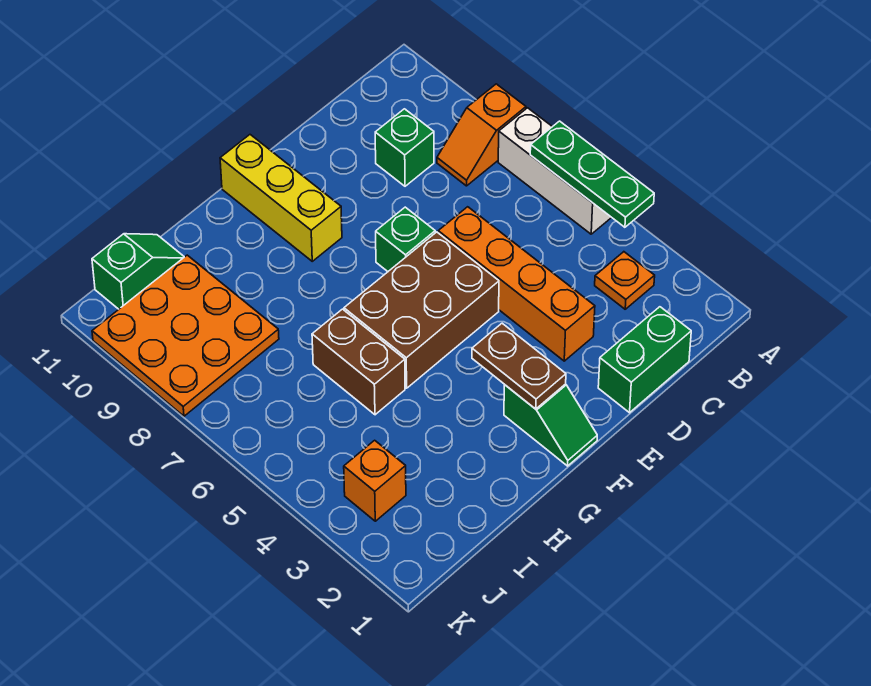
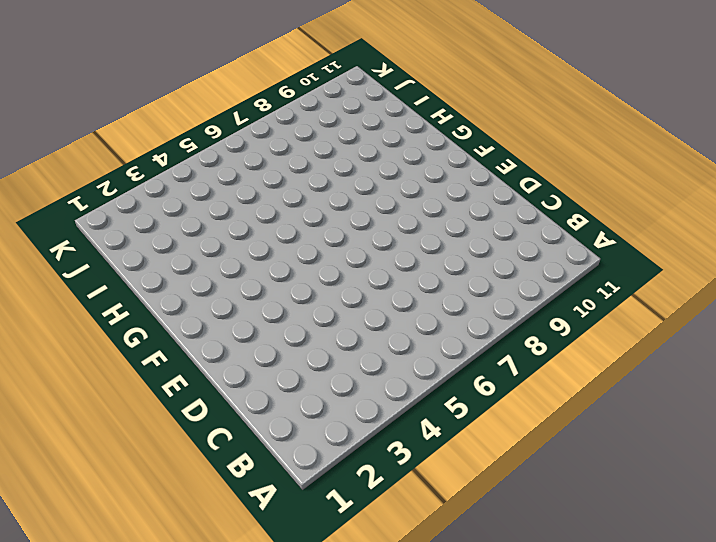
none -> white brick A5:A7 level 1
none -> orange slope A8:B8 level 1 top A
none -> orange plate B3 level 1

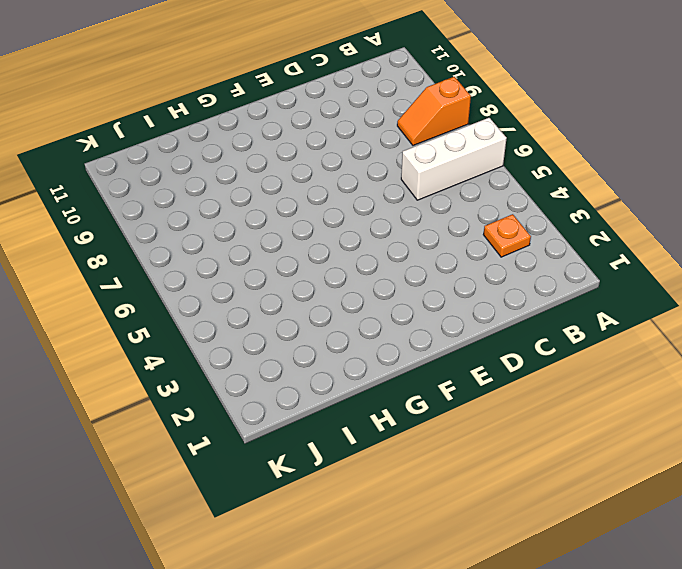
white brick A6:C6 level 1 -> white brick A5:A7 level 1
none -> green brick C1:D1 level 1
none -> green brick C9 level 1
none -> orange brick D3:D6 level 1

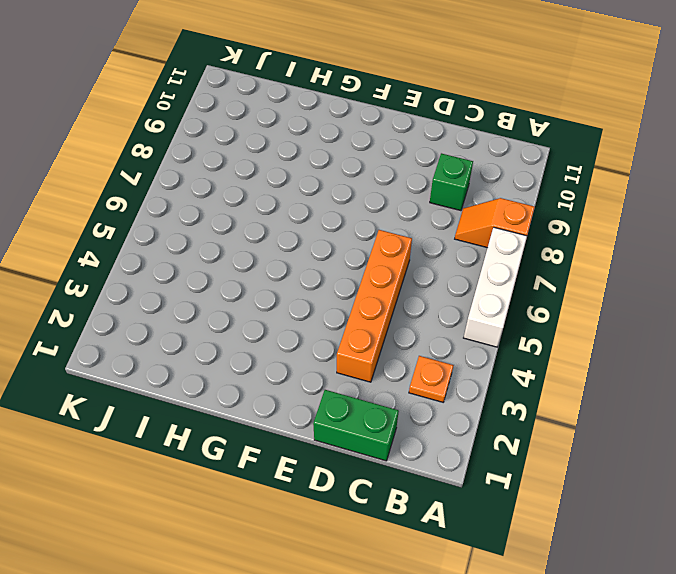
none -> brown brick E5:G6 level 1
none -> green brick E7 level 1
none -> green slope F1:F2 level 1 top 2

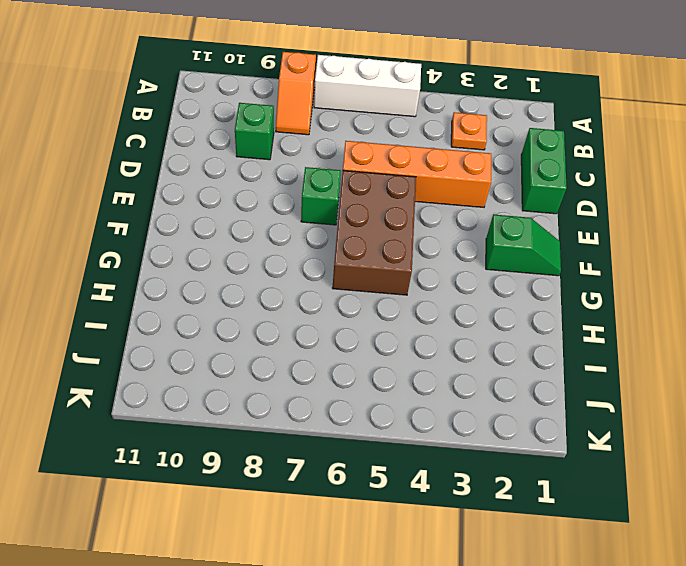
none -> yellow brick F9:F11 level 1
none -> brown brick H5:H6 level 1
none -> orange plate I8:K10 level 1

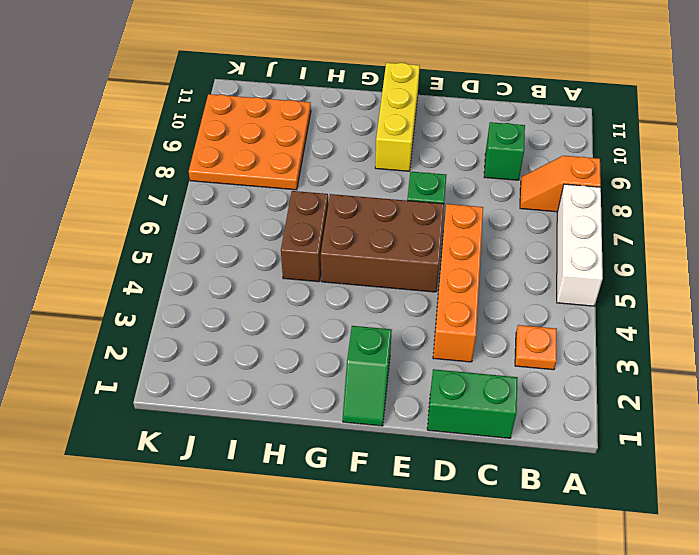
none -> green slope I11:J11 level 1 top J
none -> orange brick J3 level 1
none -> green plate A4:A6 level 2

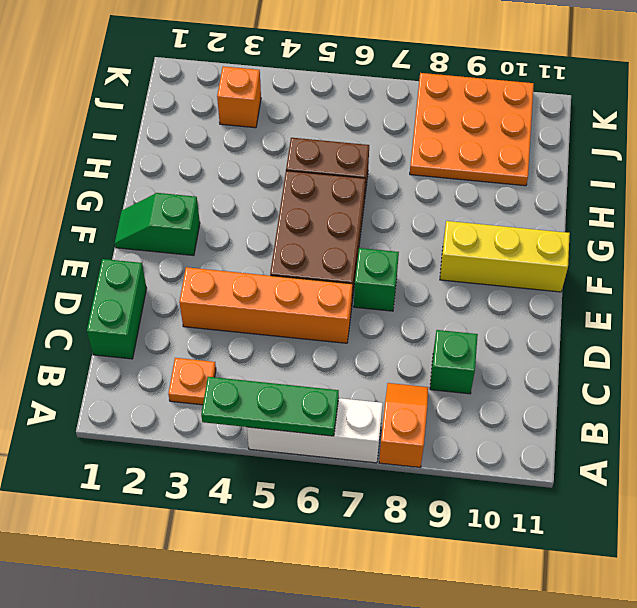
none -> green slope I11:J11 level 1 top J
none -> brown plate F2:F3 level 2

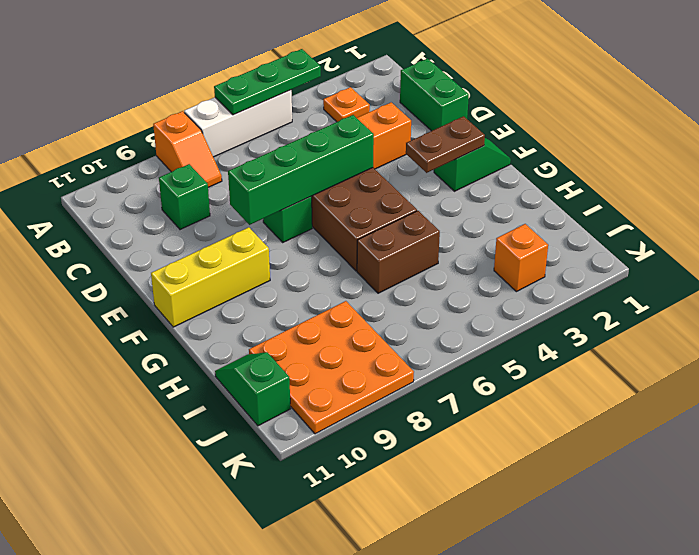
green brick E5:E8 level 2 -> none

